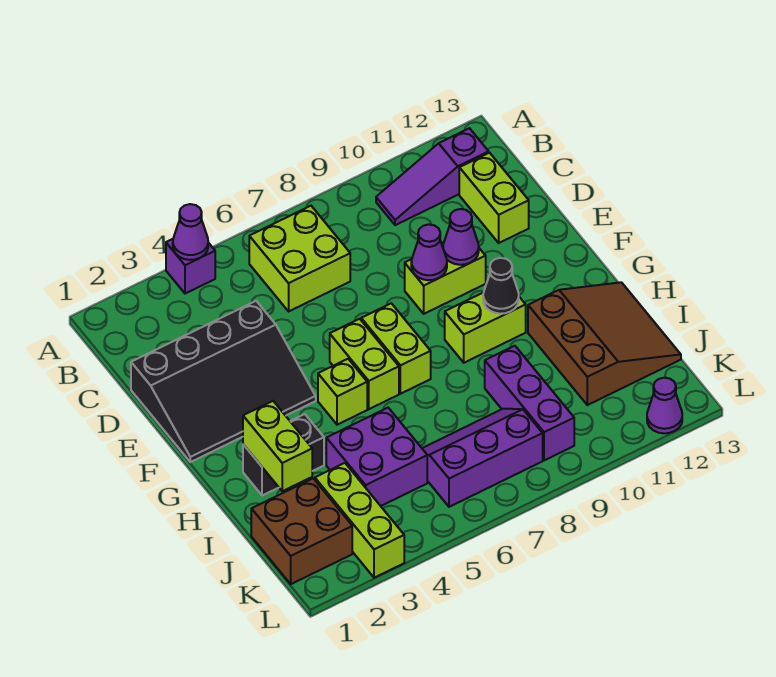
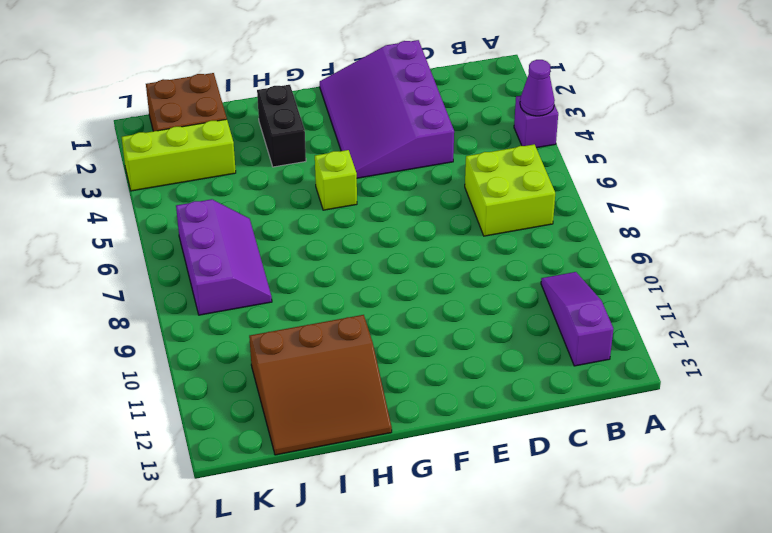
purple slope D1:F4 level 1 top D -> black slope D1:F4 level 1 top D
none -> lime brick C12:D12 level 1
none -> lime brick E9:E10 level 1
none -> lime brick F6:G6 level 1

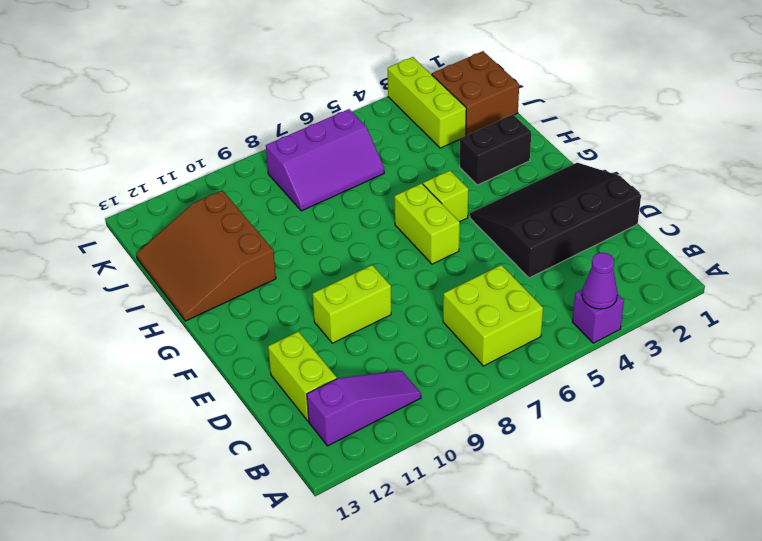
none -> lime brick F7:G7 level 1
none -> lime brick G9:G10 level 1
none -> purple brick I4:J5 level 1

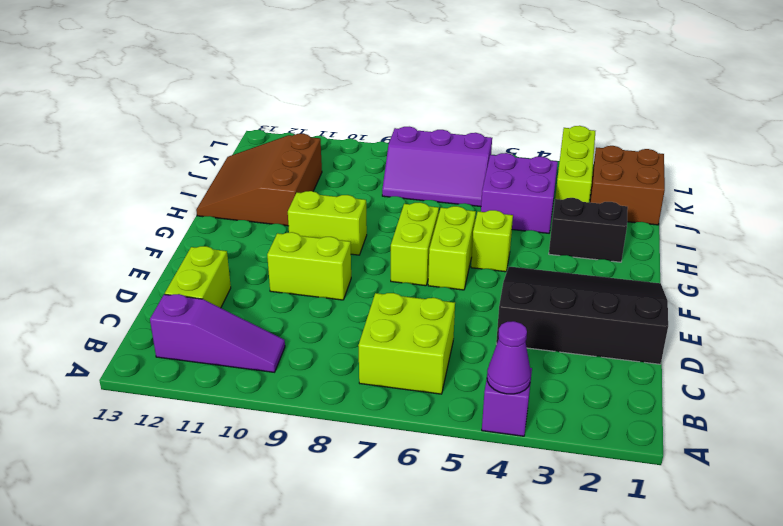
none -> purple brick I9:K9 level 1
none -> purple cone L12 level 1
none -> purple cone E9 level 2

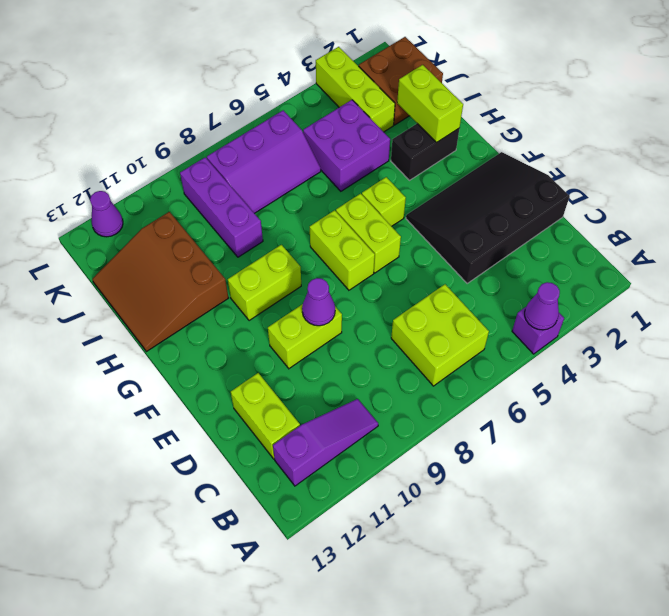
none -> purple cone E10 level 2
none -> black cone G10 level 2

